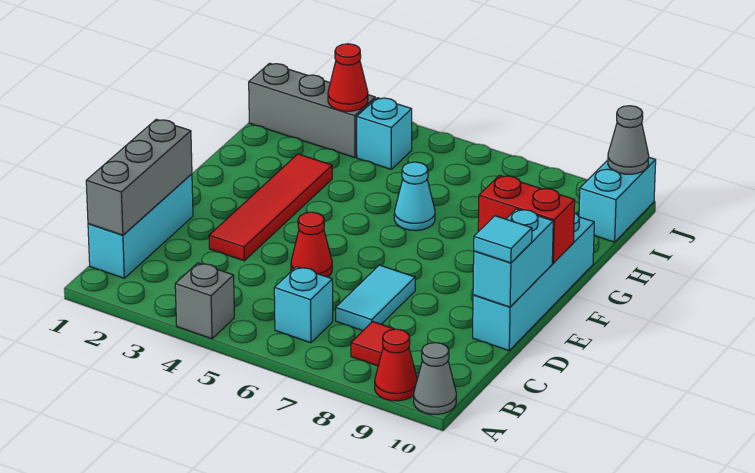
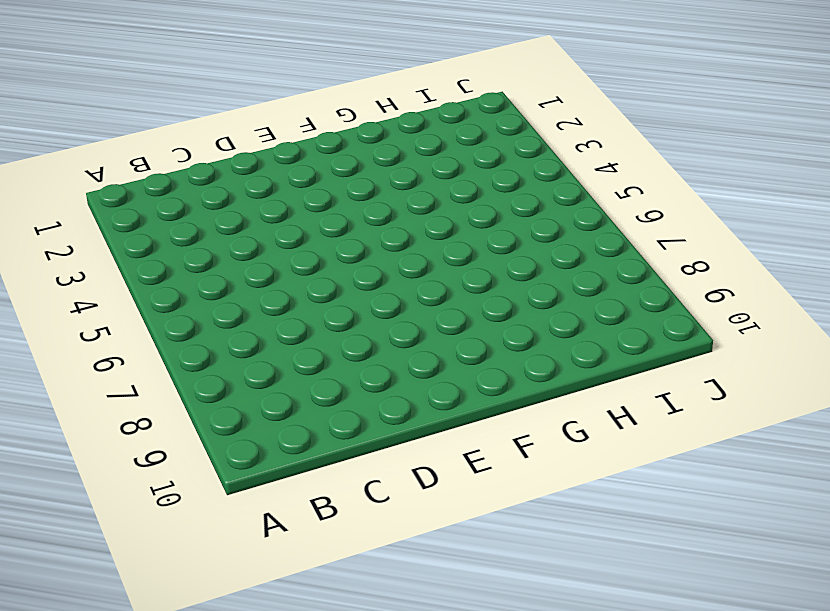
none -> grey brick A4 level 1
none -> red cone A9 level 1
none -> grey cone A10 level 1

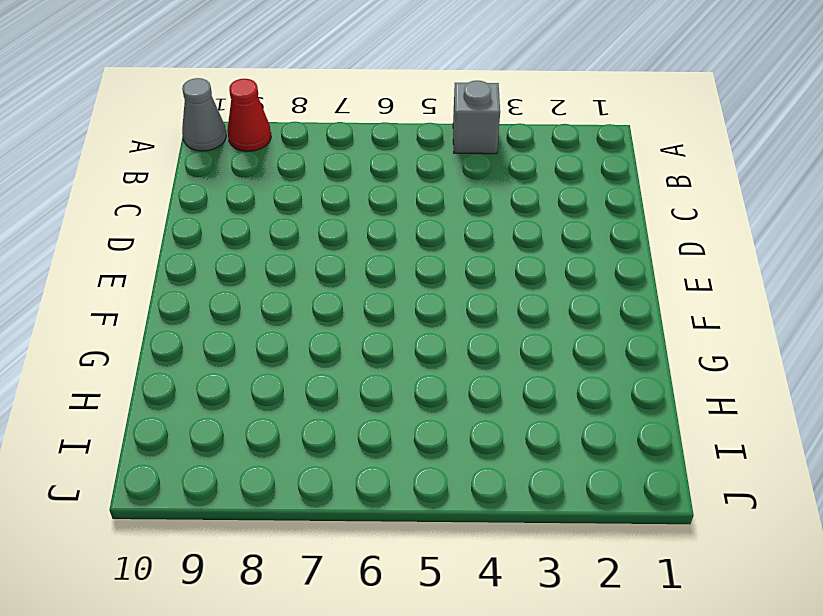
none -> cyan brick B1:D1 level 1
none -> cyan brick B6 level 1
none -> red tile B8 level 1

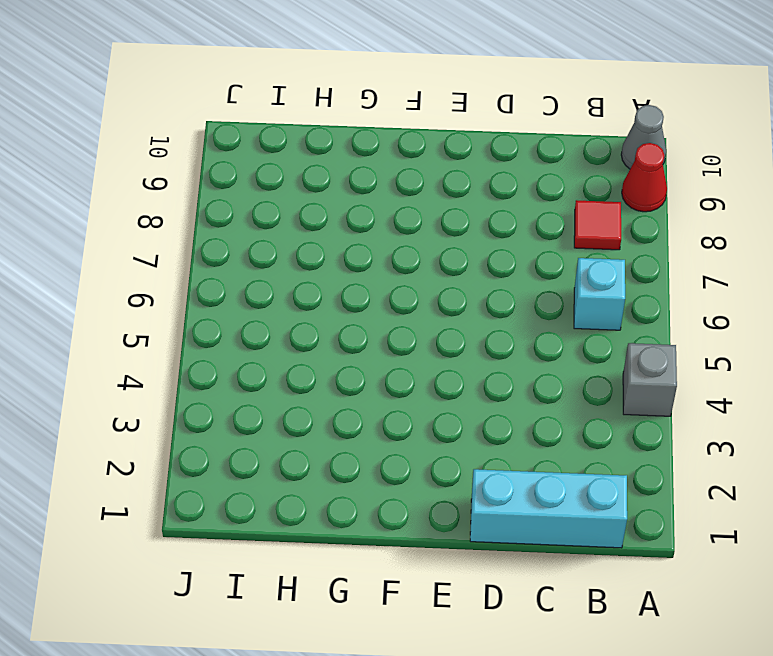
none -> cyan tile C7:D7 level 1
none -> red tile D3:G3 level 1
none -> red cone D5 level 1

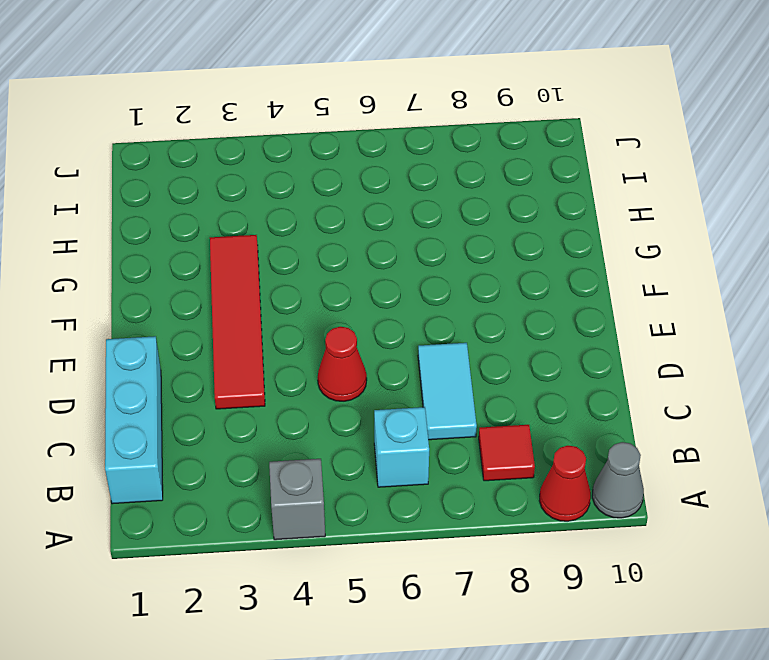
none -> cyan brick D10:G10 level 1
none -> cyan cone G6 level 1
none -> grey brick I1:I3 level 1

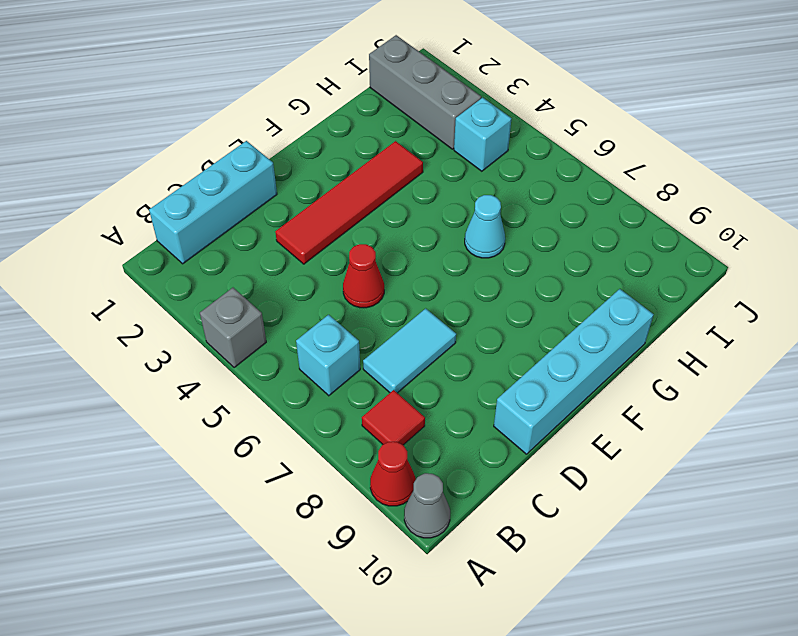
none -> cyan brick I10:J10 level 1
none -> grey brick B1:D1 level 2
none -> cyan brick D10:E10 level 2

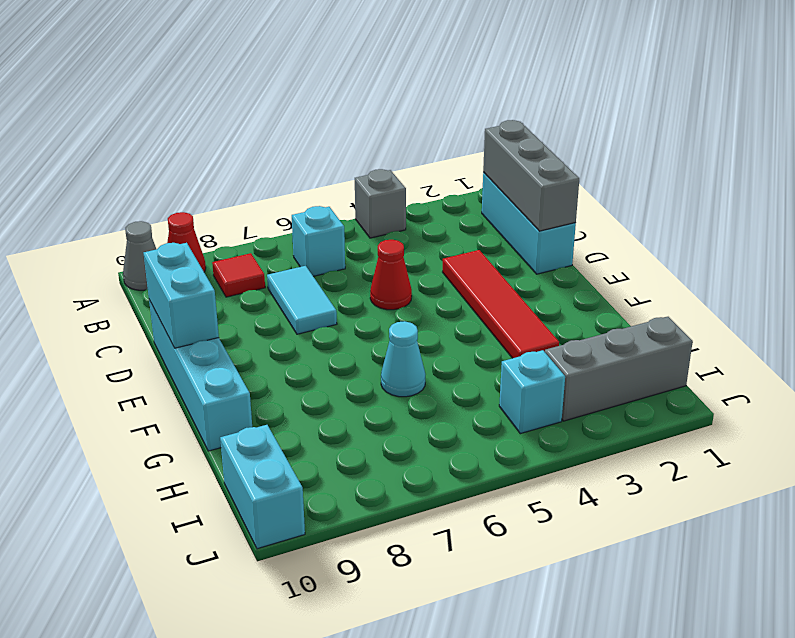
none -> red brick F9:F10 level 2
none -> red cone I3 level 2
none -> grey cone J10 level 2

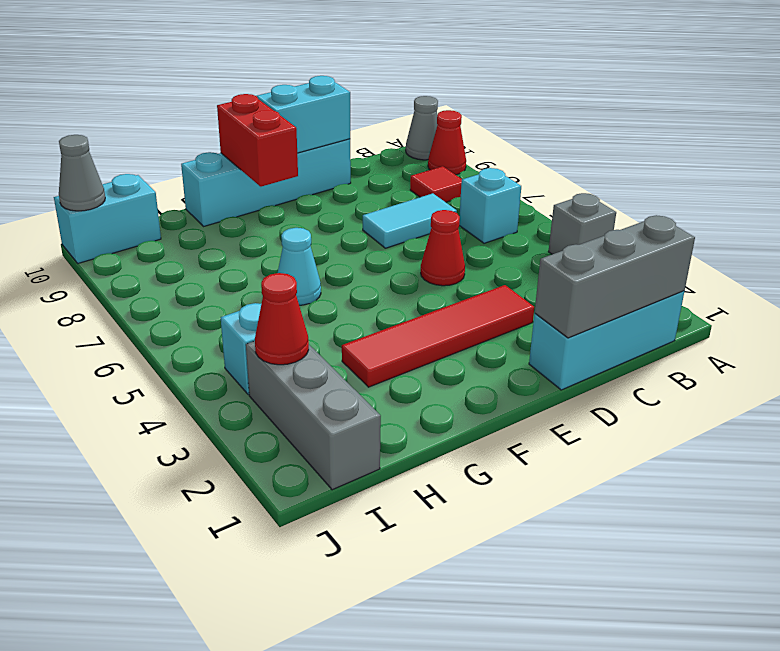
none -> cyan tile D10 level 3

